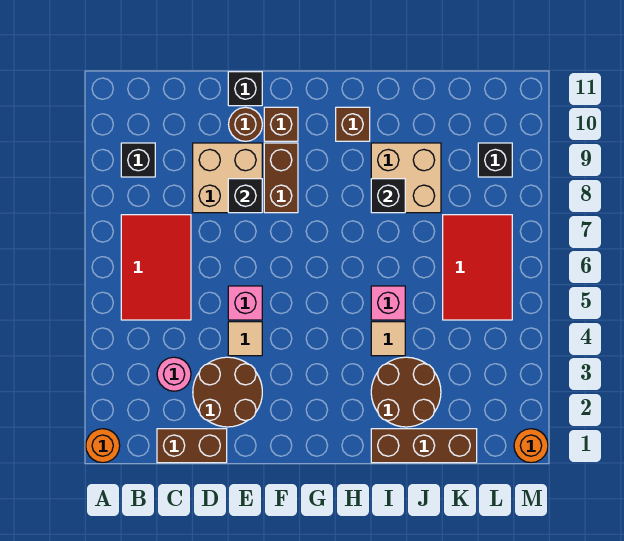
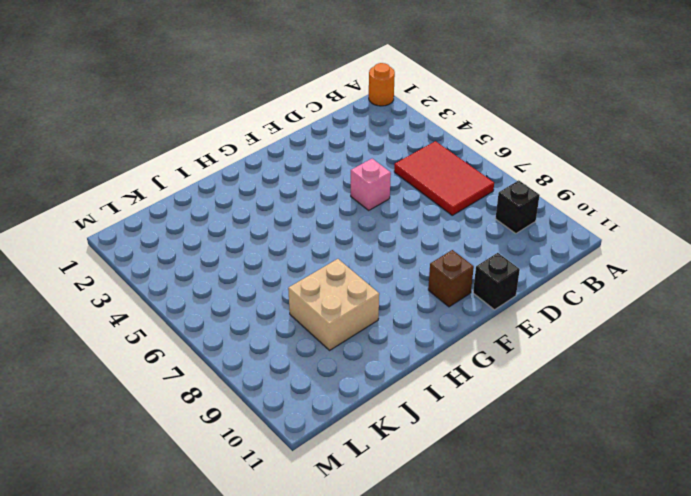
none -> brown brick C1:D1 level 1
none -> pink round brick C3 level 1
none -> brown round brick D2:E3 level 1

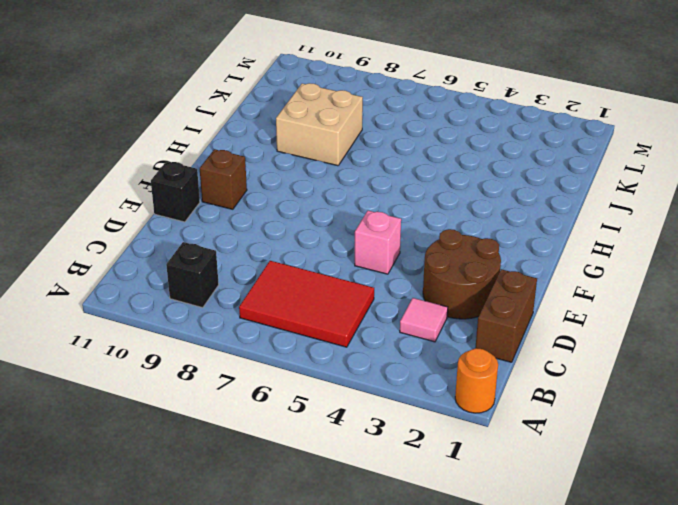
pink tile C3 level 1 -> pink round brick C3 level 1
none -> tan brick D8:E9 level 1
none -> tan tile E4 level 1
none -> brown round brick E10 level 1

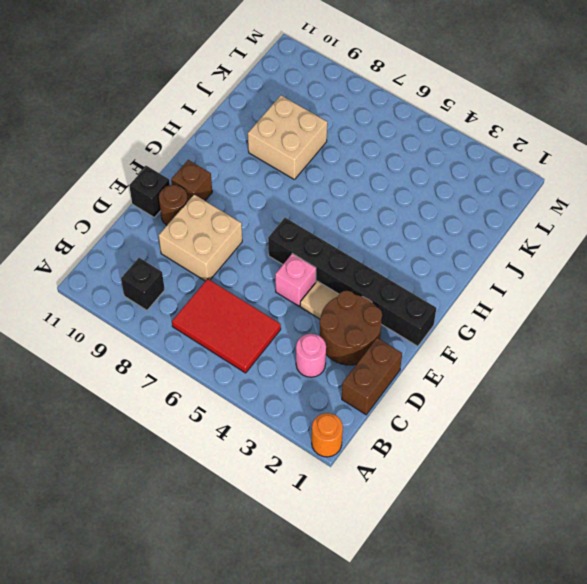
black brick F1:F6 level 1 -> none
none -> brown brick F8:F9 level 1
none -> brown brick H10 level 1
none -> brown brick I1:K1 level 1

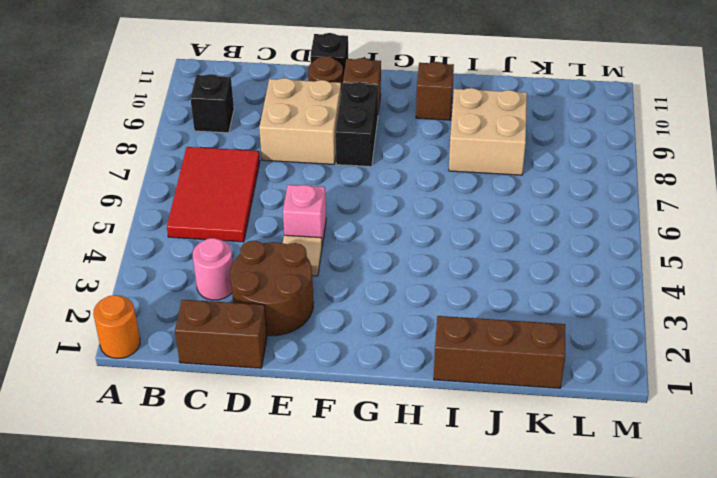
black brick F8:F9 level 1 -> brown brick F8:F9 level 1
none -> brown round brick I2:J3 level 1
none -> tan tile I4 level 1
none -> pink brick I5 level 1

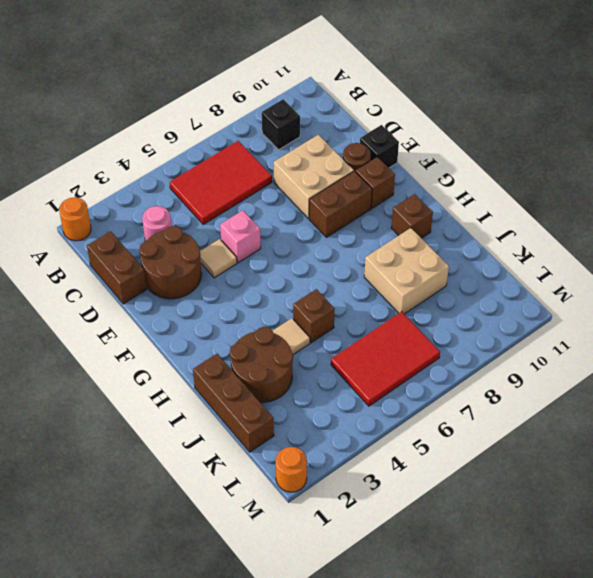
brown brick I5 level 1 -> pink brick I5 level 1
none -> black brick L9 level 1
none -> black brick E8 level 2
none -> black brick I8 level 2

